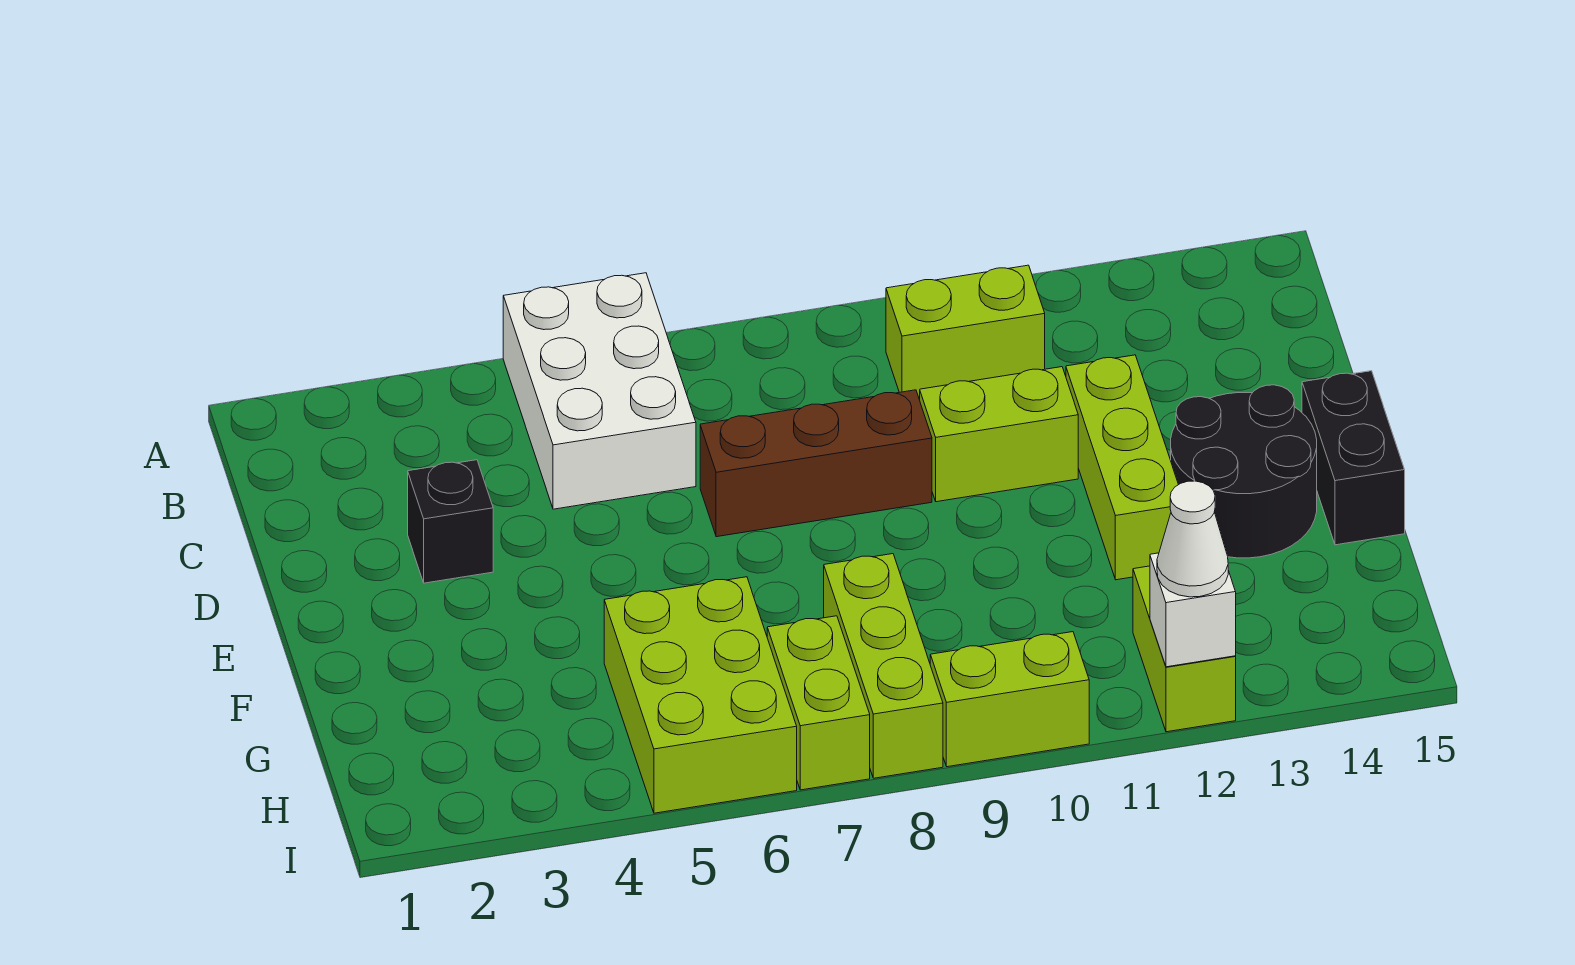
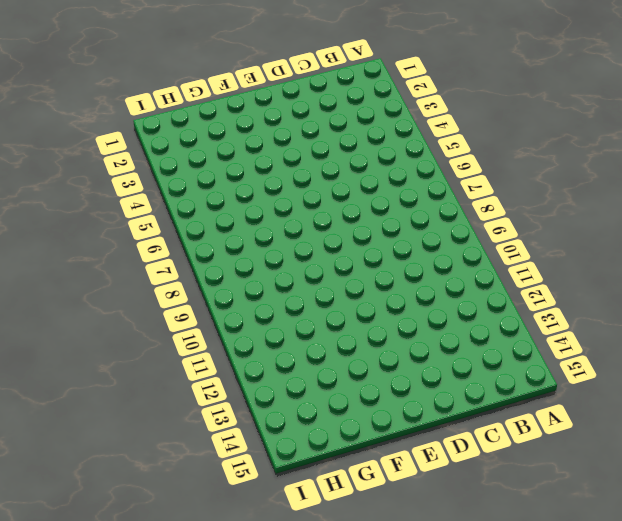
none -> white brick A5:C6 level 1
none -> lime brick B10:B11 level 1
none -> black brick D3 level 1

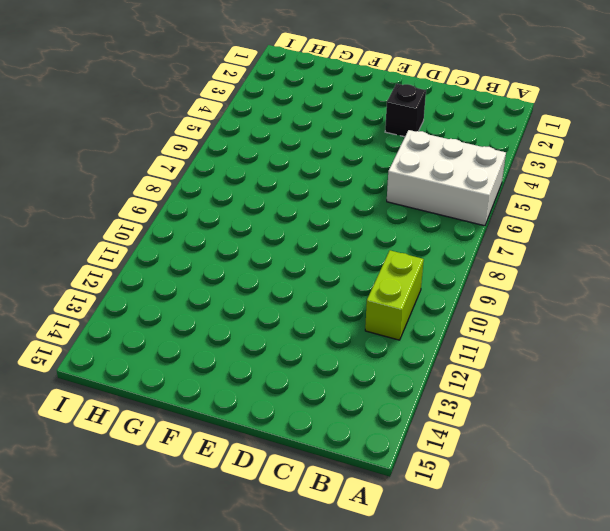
none -> brown brick D7:D9 level 1
none -> lime brick D10:D11 level 1
none -> lime brick D12:F12 level 1

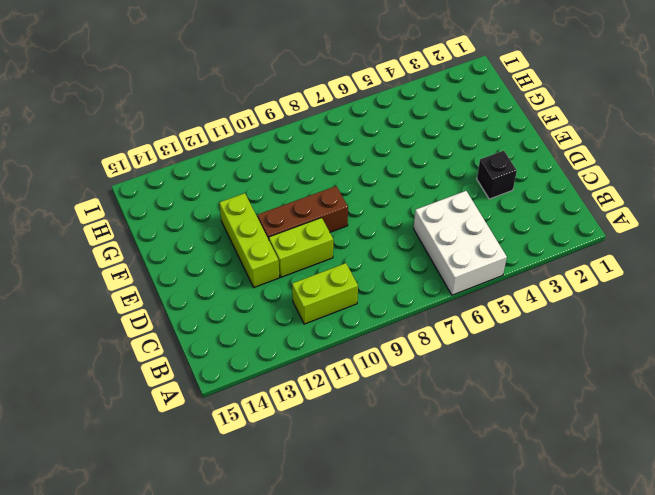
brown brick E9:E11 level 1 -> brown brick D7:D9 level 1
none -> black round brick E13:F14 level 1
none -> black brick E15:F15 level 1
none -> lime brick G5:I6 level 1

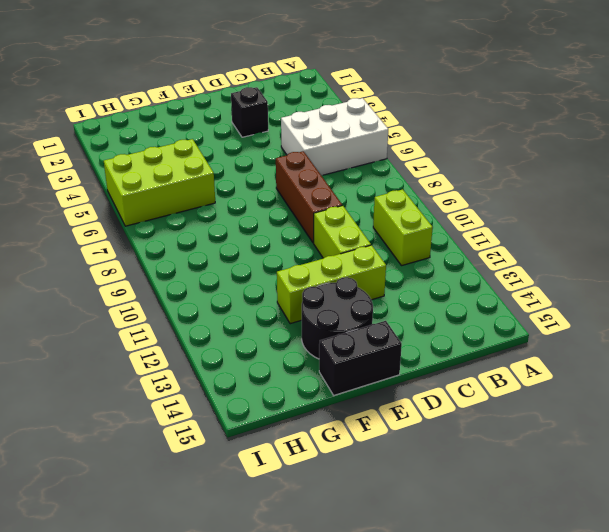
none -> lime brick G8:I8 level 1
none -> lime brick H7:I7 level 1
none -> lime brick H12:I12 level 1

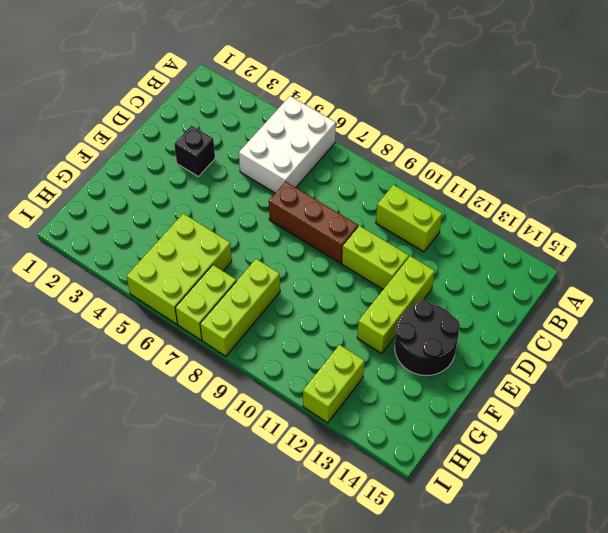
none -> black brick E15:F15 level 1
none -> lime brick I9:I10 level 1
none -> white brick I12 level 2

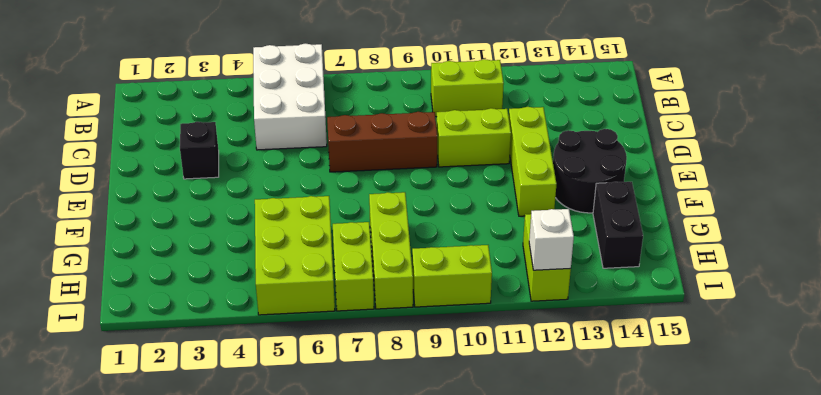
black brick G14:H14 level 1 -> black brick E15:F15 level 1
none -> white cone I12 level 3

